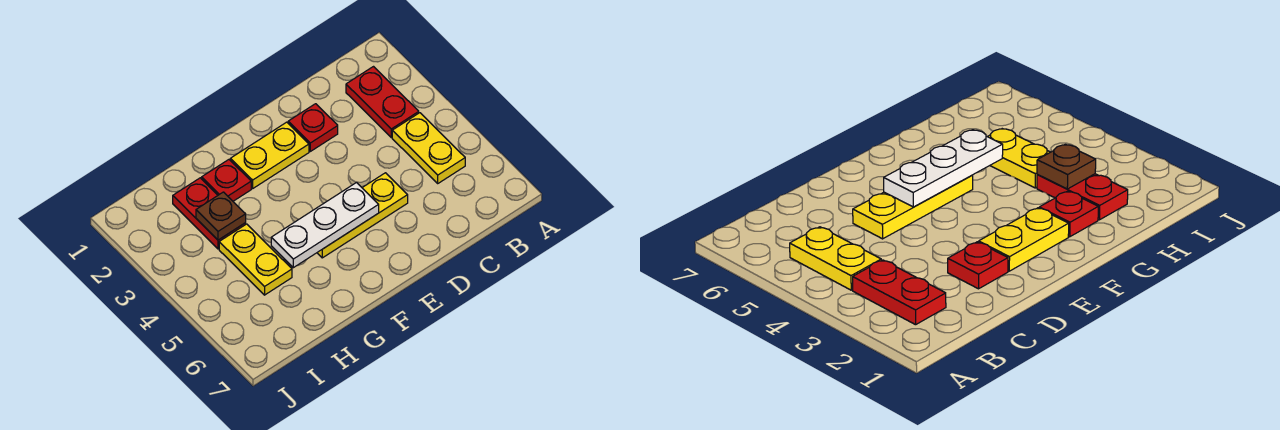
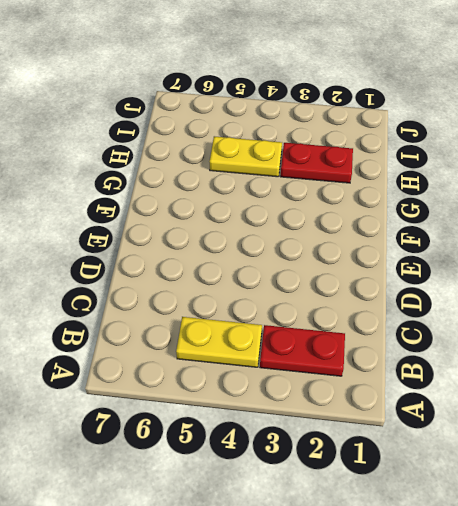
none -> red plate D2 level 1
none -> yellow plate D5:F5 level 1

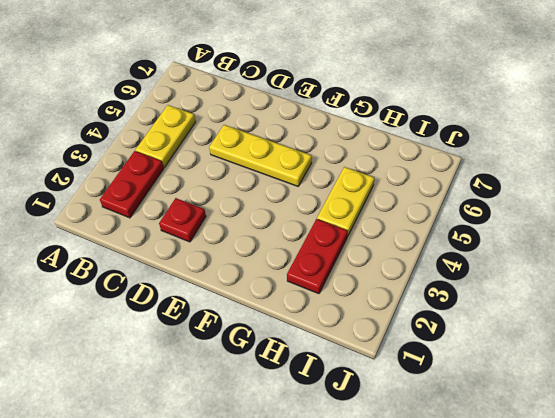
none -> yellow plate E2:F2 level 1
none -> red plate G2 level 1

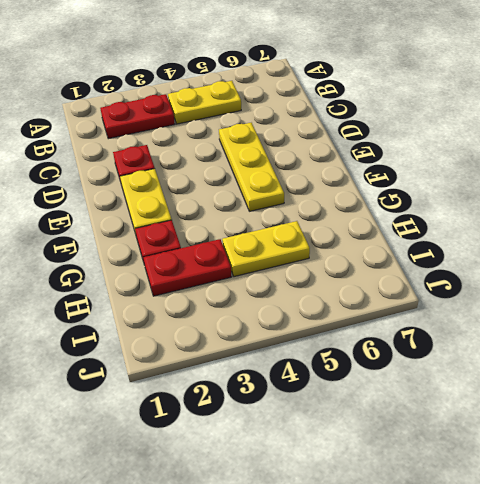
none -> white plate E5:G5 level 2
none -> brown plate H3 level 2

